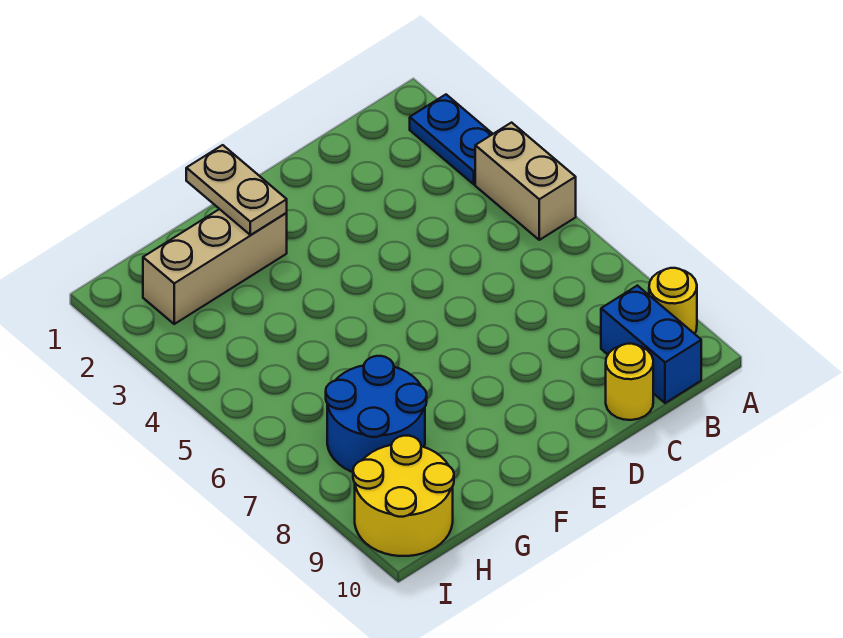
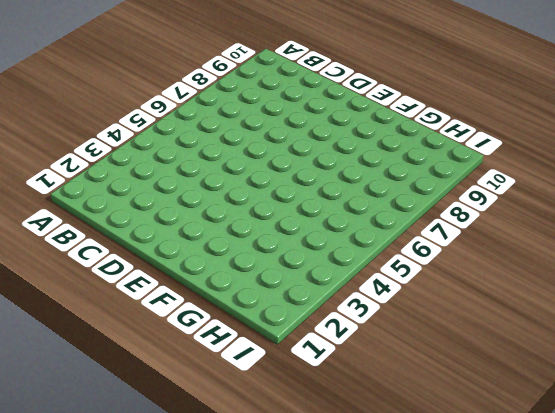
none -> blue plate A2:A3 level 1
none -> tan brick A4:A5 level 1

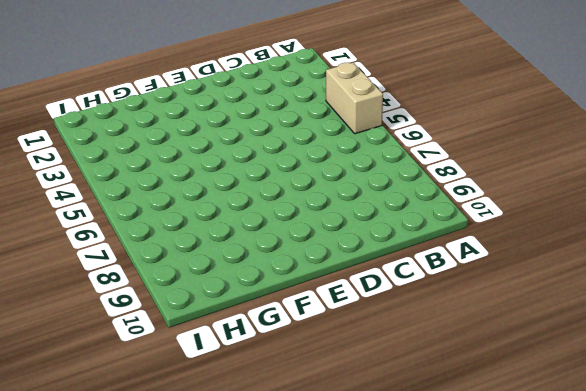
none -> blue plate A2:A3 level 1
none -> yellow round brick A9 level 1

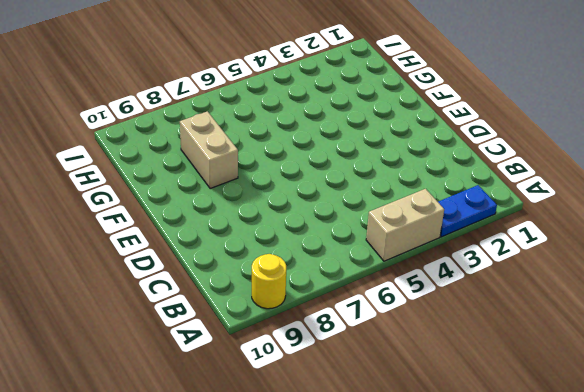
tan brick F8:G8 level 1 -> blue round brick G7:H8 level 1
none -> blue brick B9:B10 level 1
none -> yellow round brick C10 level 1

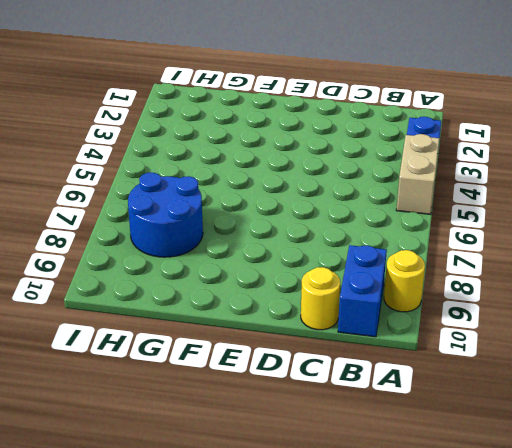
none -> tan brick F2:H2 level 1
none -> yellow round brick H9:I10 level 1

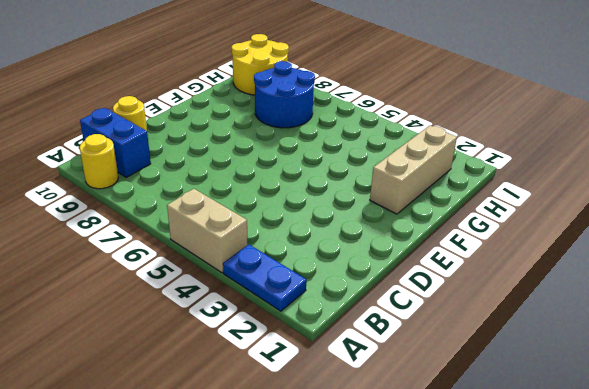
none -> tan plate F1:F2 level 2

